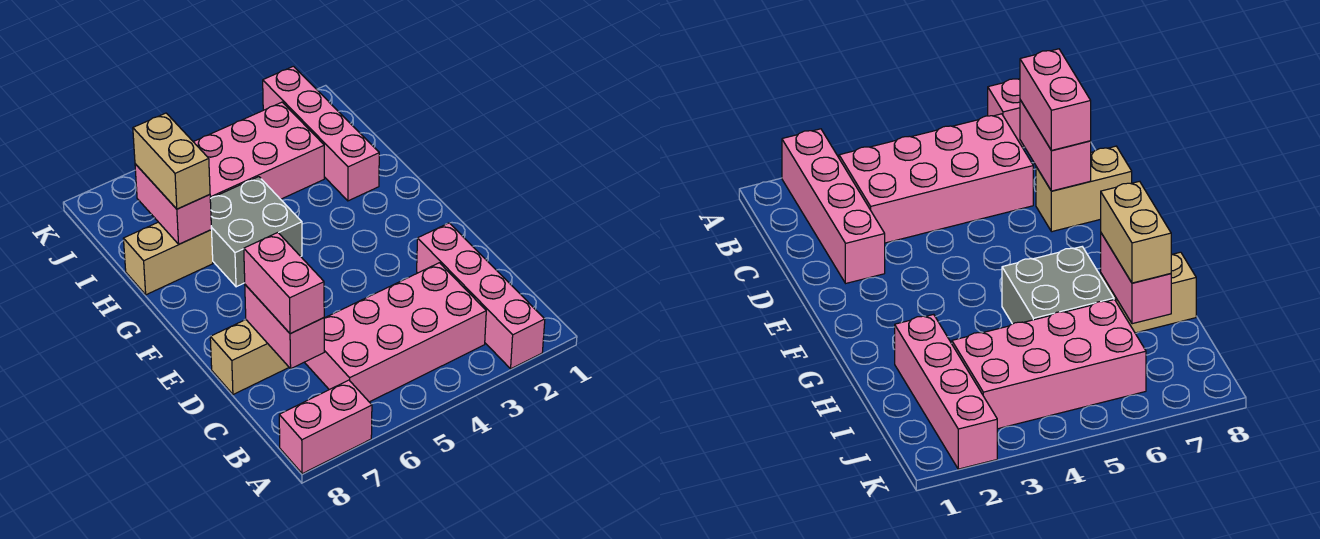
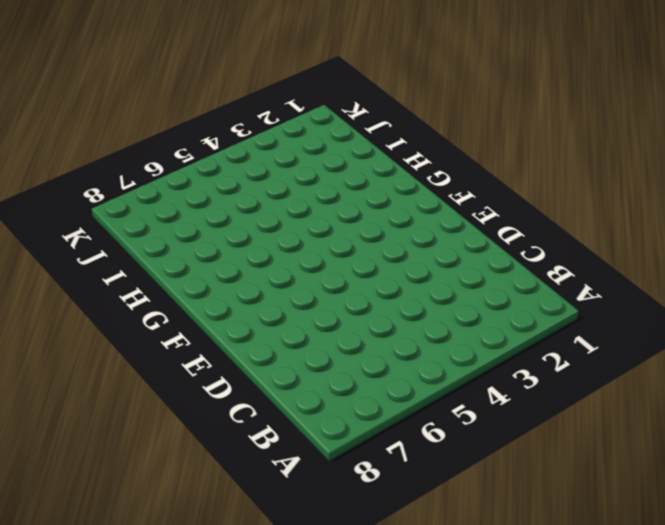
none -> pink brick A2:D2 level 1
none -> pink brick A7:A8 level 1
none -> pink brick B3:C6 level 1

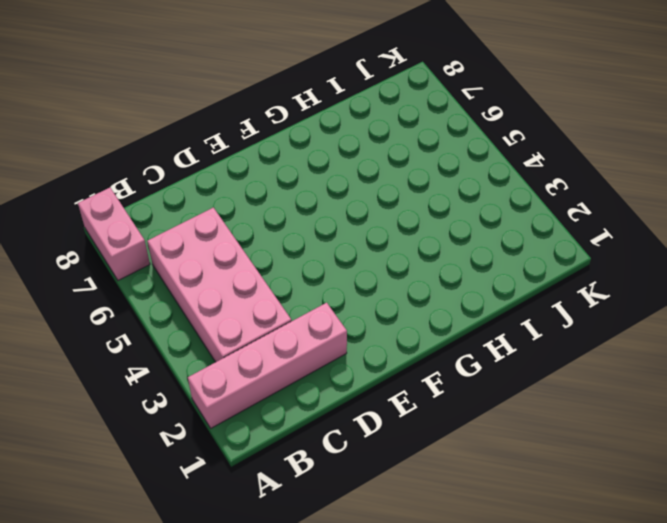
none -> tan brick D7:D8 level 1
none -> grey brick G5:H6 level 1
none -> pink brick H2:K2 level 1

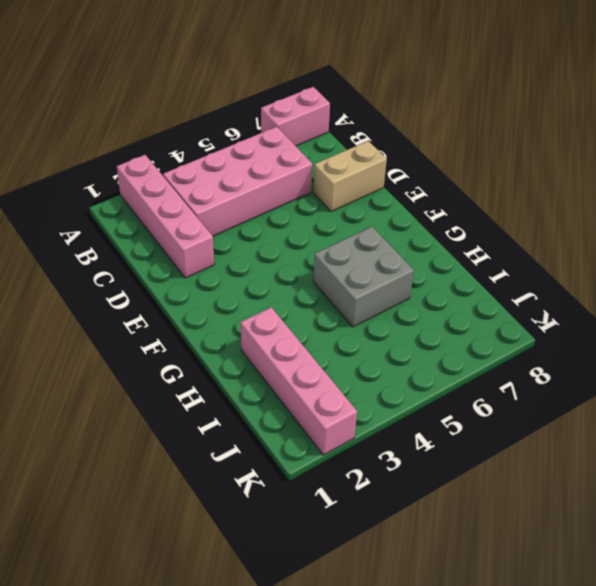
none -> tan brick H7:H8 level 1
none -> pink brick I3:J6 level 1
none -> pink brick C7:D7 level 2

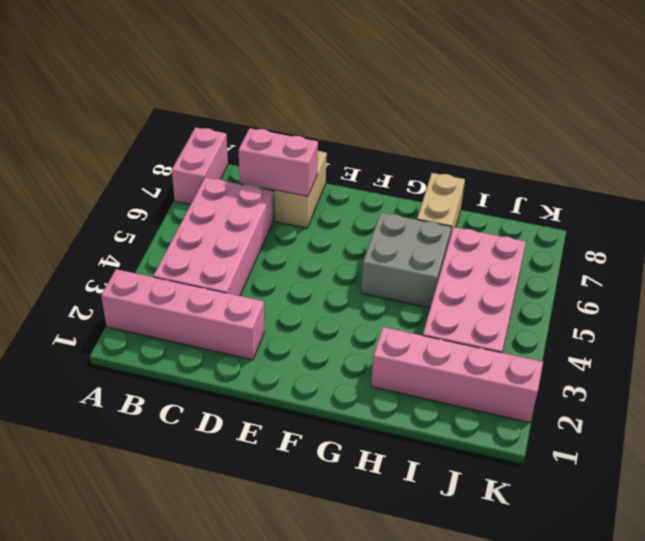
none -> pink brick H7:I7 level 2
none -> pink brick C7:D7 level 3
none -> tan brick H7:I7 level 3

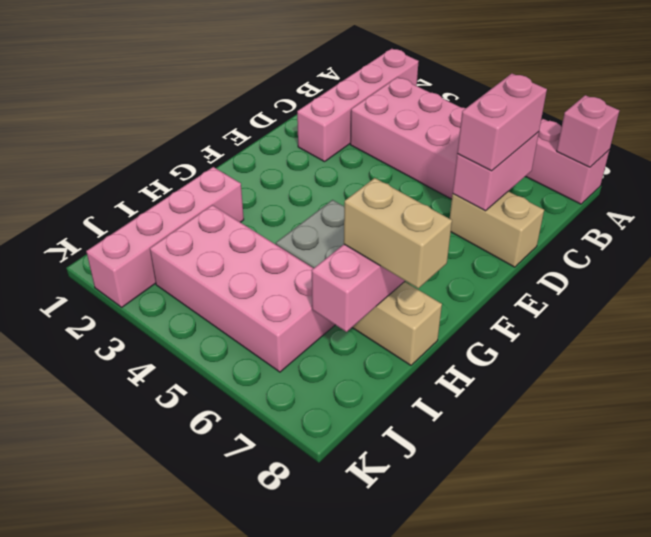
pink brick A8 level 2 -> none
tan brick H7:H8 level 3 -> tan brick H7:I7 level 3

